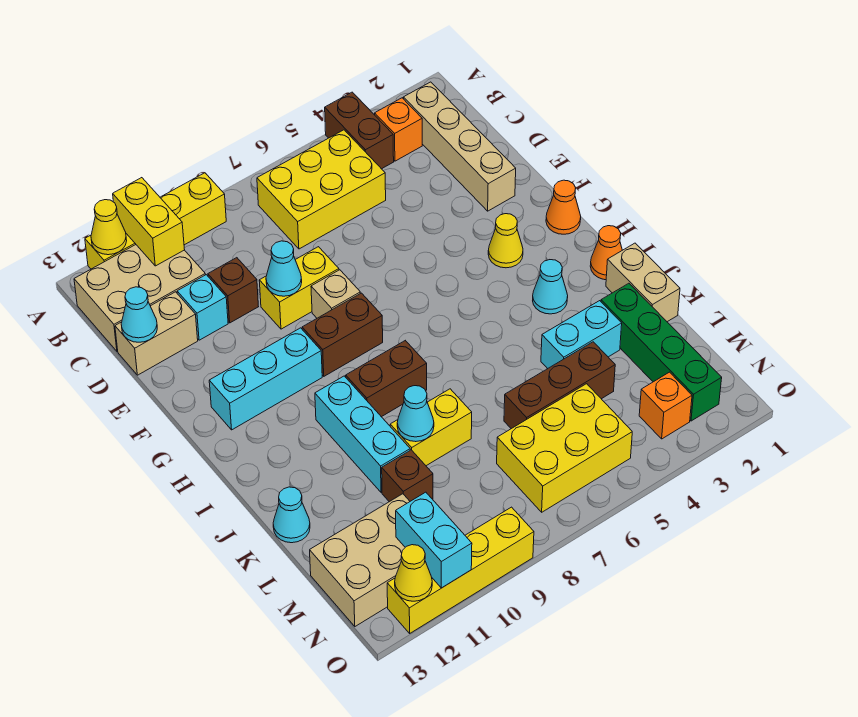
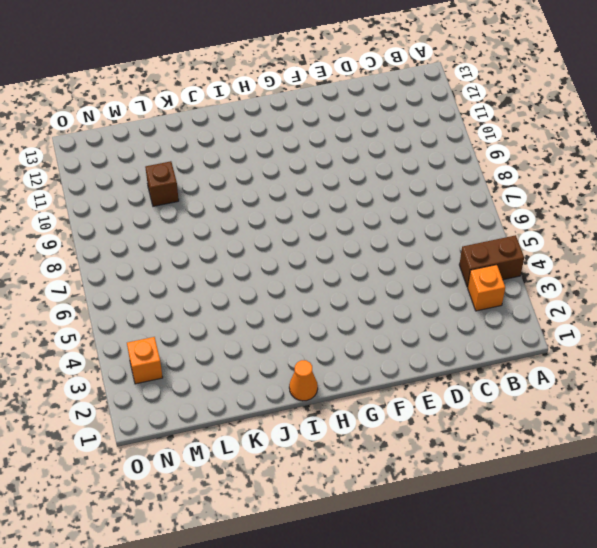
none -> yellow brick A9:A12 level 1
none -> tan brick B2:E2 level 1
none -> yellow brick B5:C7 level 1
none -> tan brick B11:C13 level 1

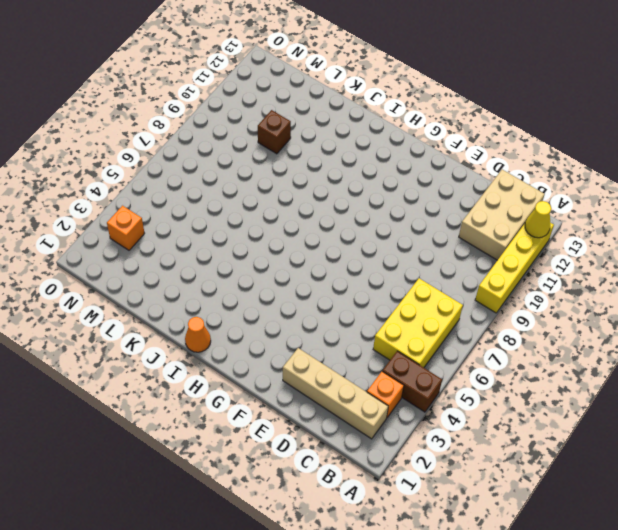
none -> brown brick D10 level 1
none -> cyan brick D11 level 1
none -> tan brick D12:D13 level 1
none -> yellow brick E8:E9 level 1

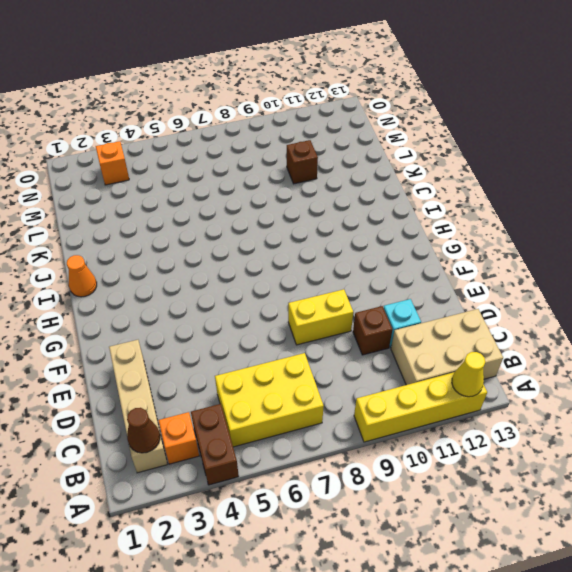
brown cone B2 level 2 -> none
none -> tan brick D12:D13 level 1
none -> tan brick F8 level 1
none -> orange cone G1 level 1
none -> yellow cone G3 level 1

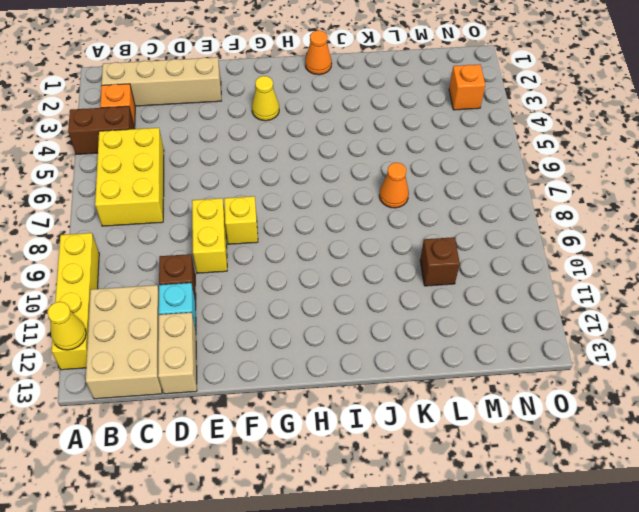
yellow brick F8 level 1 -> tan brick F8 level 1
orange cone K7 level 1 -> orange cone G1 level 1
none -> brown brick G8:G9 level 1
none -> cyan brick G10:G12 level 1
none -> cyan cone I3 level 1
none -> brown brick I8:I9 level 1

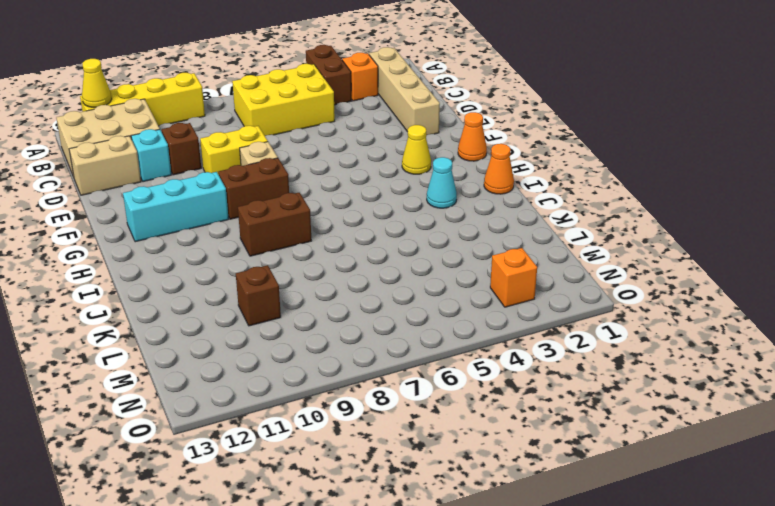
none -> cyan brick I10:K10 level 1
none -> tan brick J1:K1 level 1
none -> green brick K2:N2 level 1
none -> cyan brick K3:K4 level 1

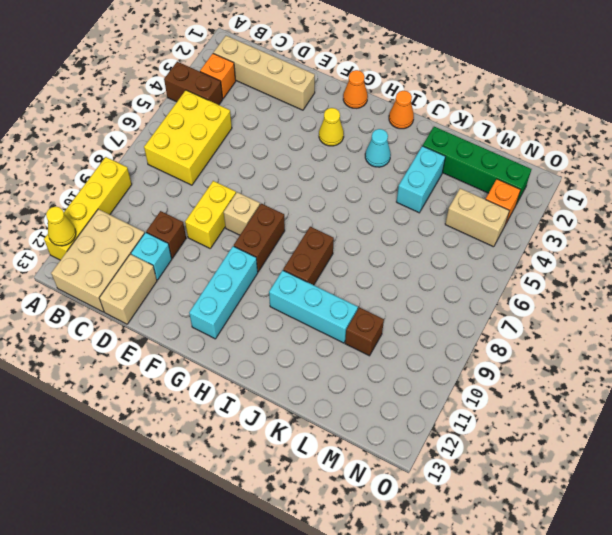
tan brick M4:N4 level 1 -> tan brick J1:K1 level 1
none -> yellow brick K8:K9 level 1
none -> cyan cone K13 level 1
none -> brown brick L4:L6 level 1
none -> yellow brick M5:N7 level 1

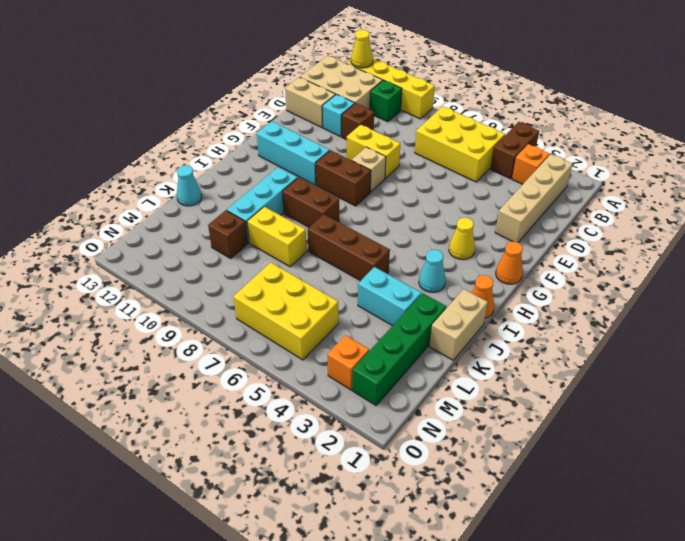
green brick B10 level 1 -> none
brown brick J5:J7 level 1 -> brown brick L4:L6 level 1
none -> tan brick M11:N13 level 1
none -> yellow brick O9:O12 level 1
none -> yellow brick A11:B11 level 2
none -> cyan cone D13 level 2

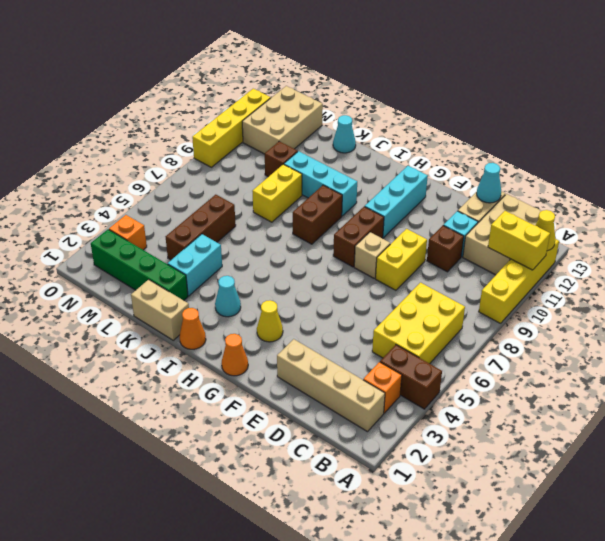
none -> yellow brick M5:N7 level 1
none -> cyan cone E9 level 2
none -> cyan cone K9 level 2
none -> cyan brick N11:O11 level 2

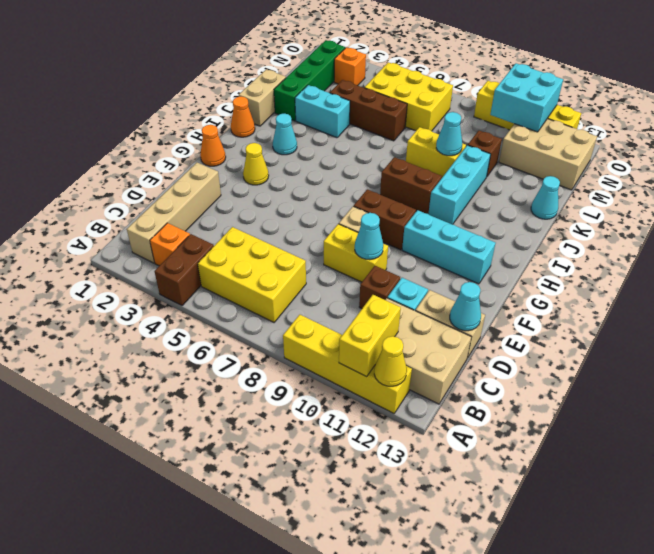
cyan brick N10:O11 level 2 -> cyan brick N11:O11 level 2
none -> yellow cone O12 level 2

